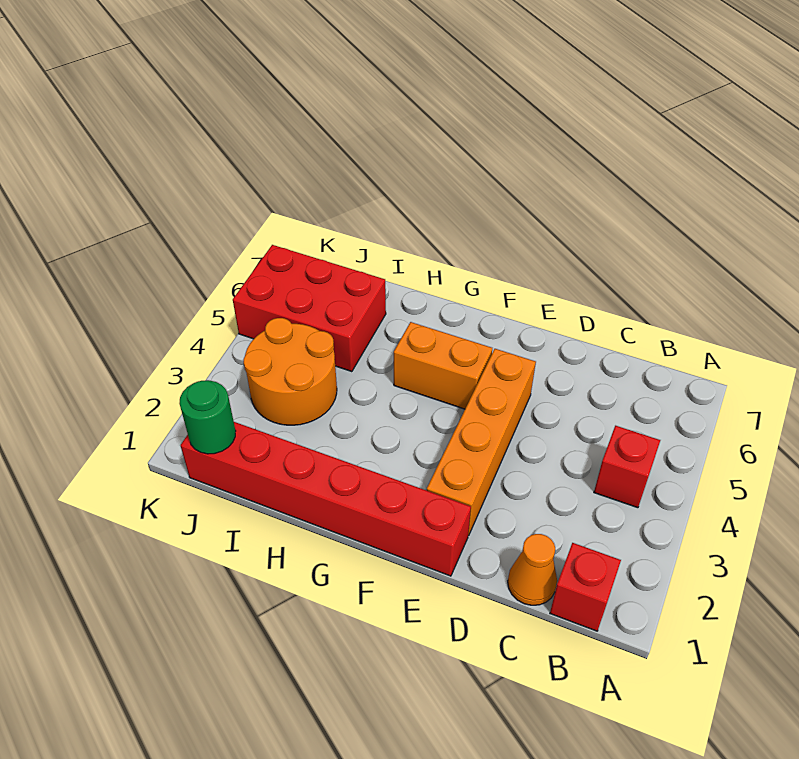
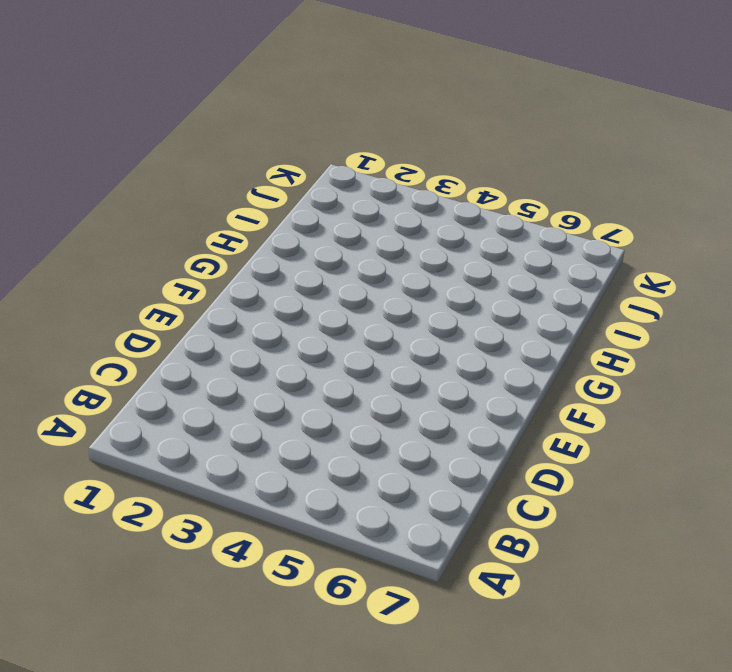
none -> red brick B1 level 1
none -> red brick B4 level 1

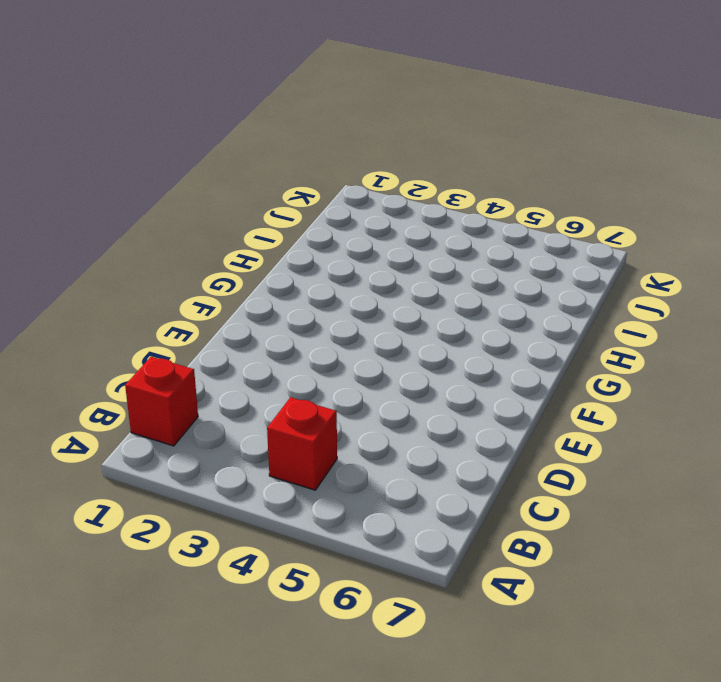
none -> orange cone C1 level 1
none -> red brick E1:J1 level 1

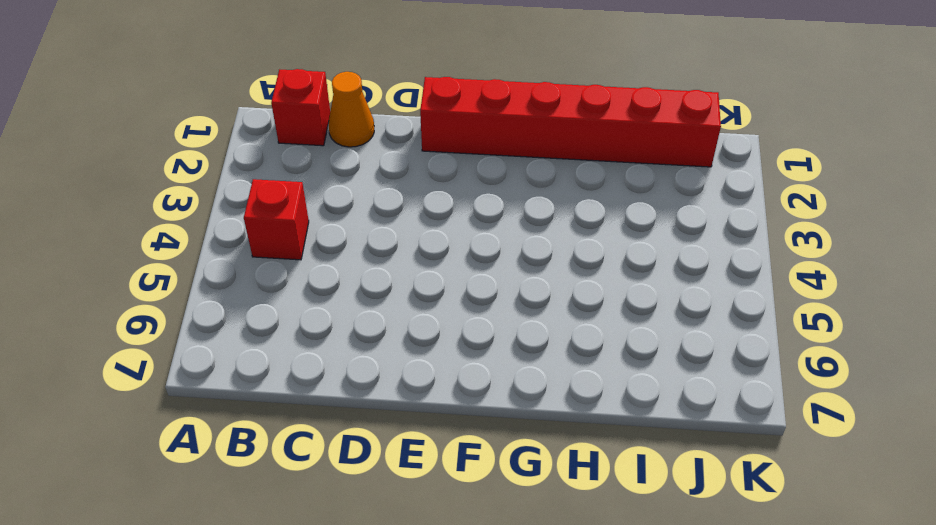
none -> orange brick E2:E5 level 1
none -> orange brick F5:G5 level 1

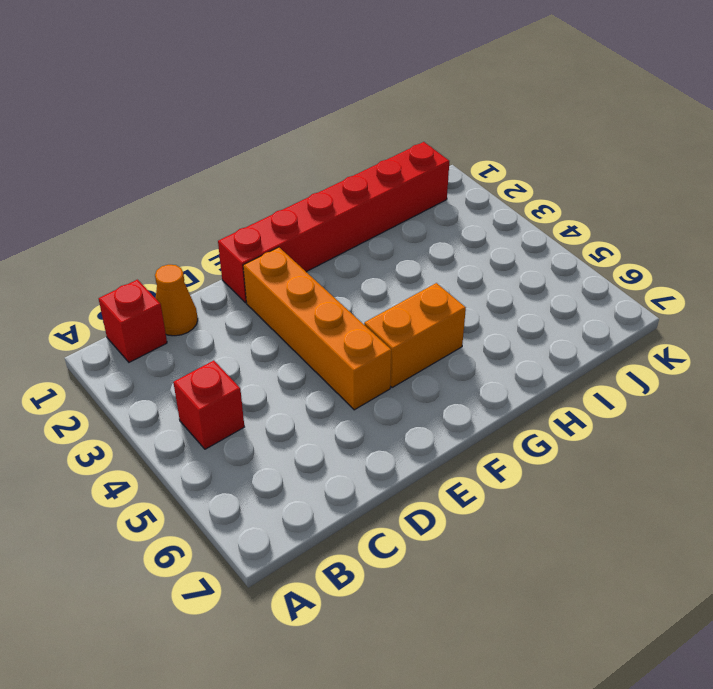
none -> orange round brick I3:J4 level 1
none -> red brick I5:K6 level 1

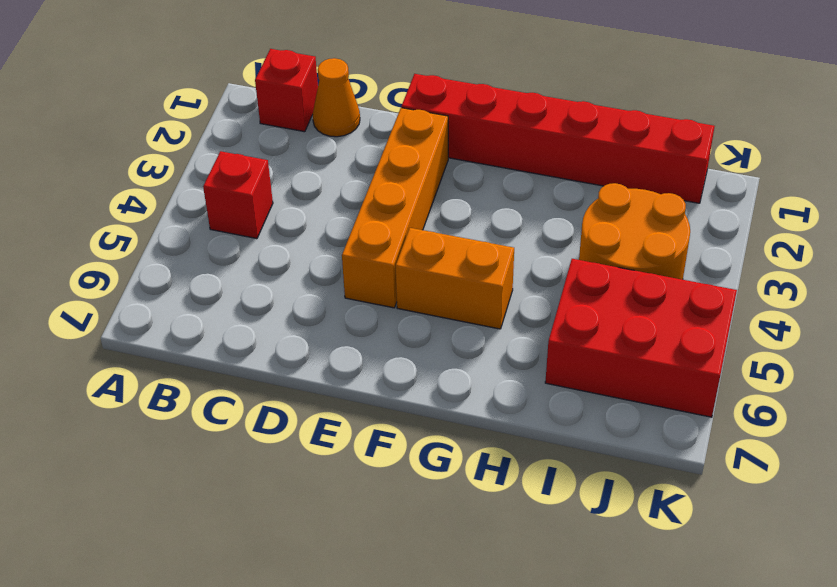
none -> green round brick J1 level 2

